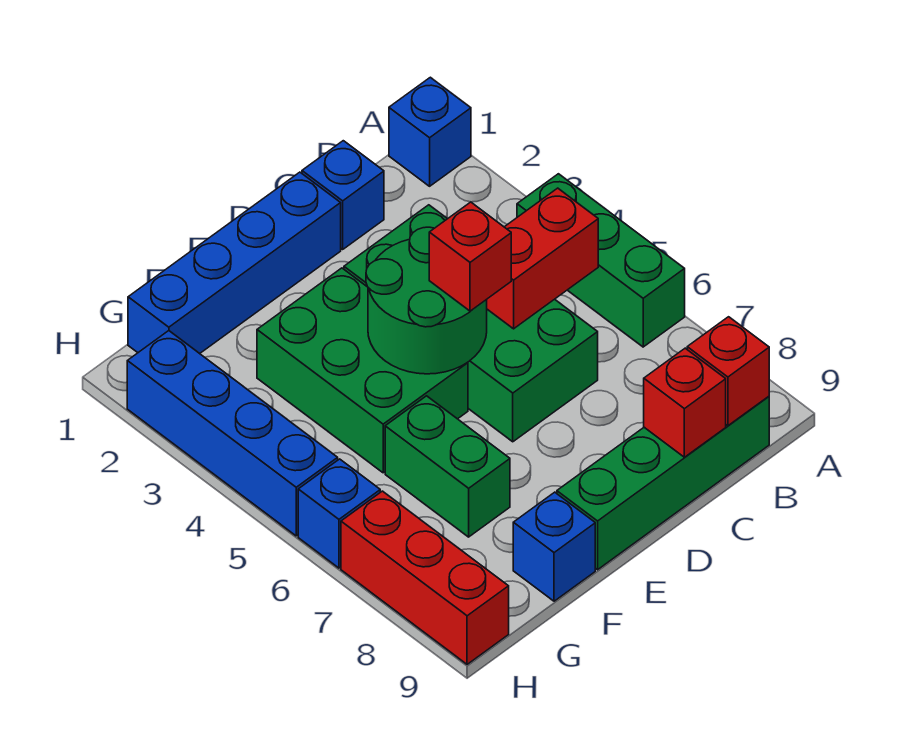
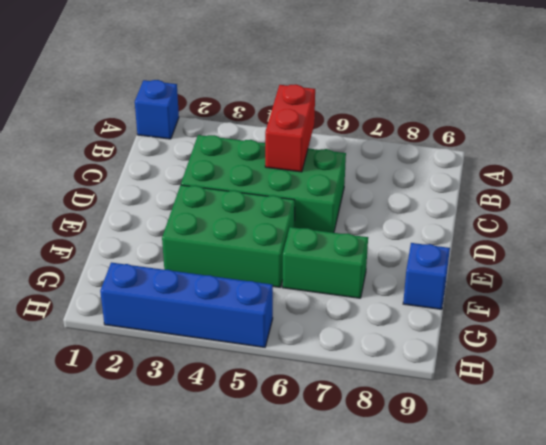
none -> green brick A4:A6 level 1
none -> green brick B9:E9 level 1
none -> blue brick C1 level 1

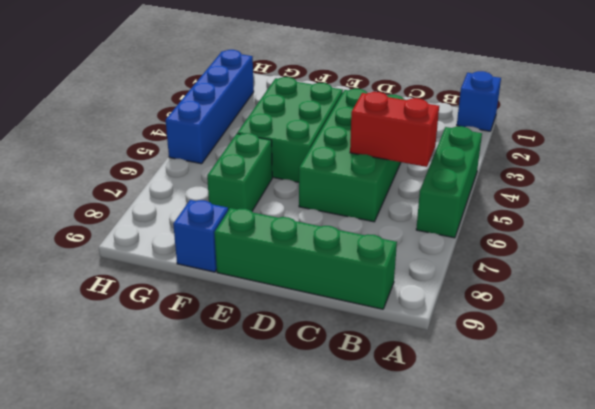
none -> blue brick C1 level 1
none -> blue brick D1:G1 level 1
none -> blue brick H6 level 1

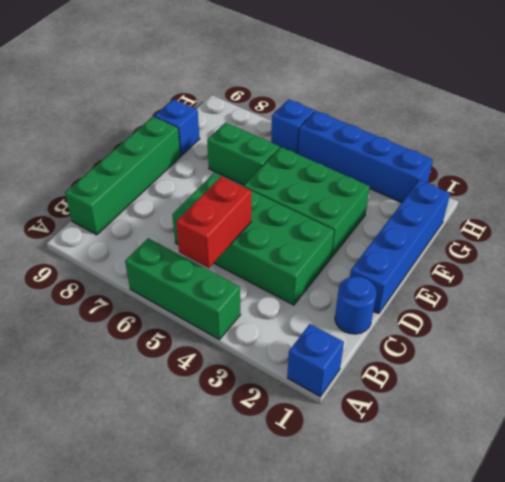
blue round brick C1 level 1 -> blue brick C1 level 1
none -> red brick H7:H9 level 1
none -> red brick B9 level 2
none -> red brick C9 level 2

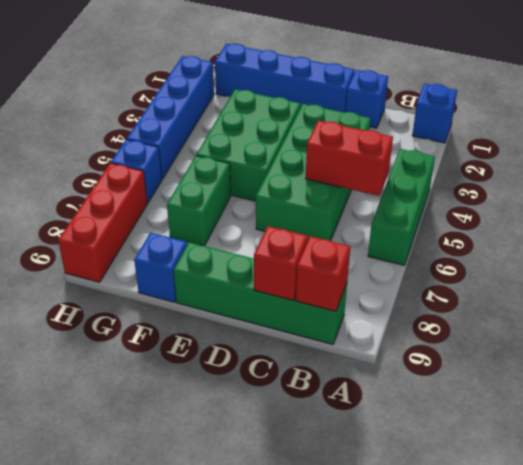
none -> green round brick D4:E5 level 2
none -> red brick D5 level 3

